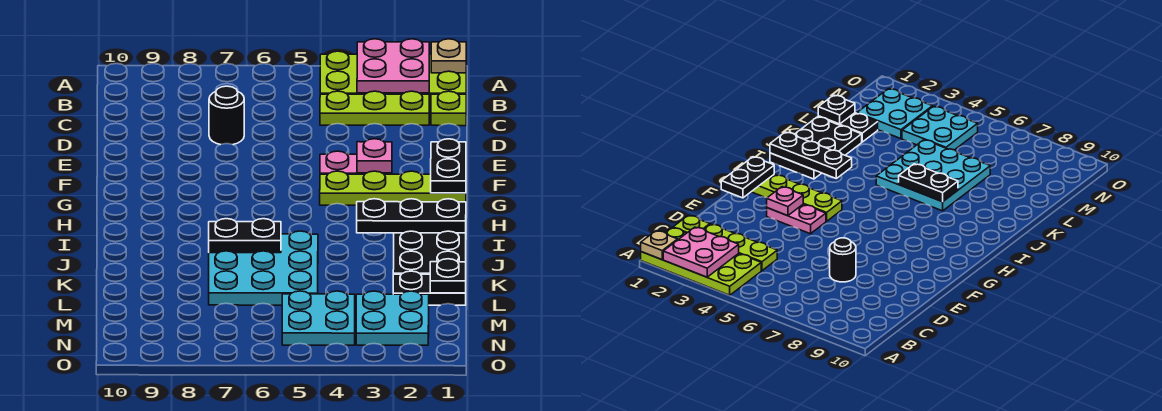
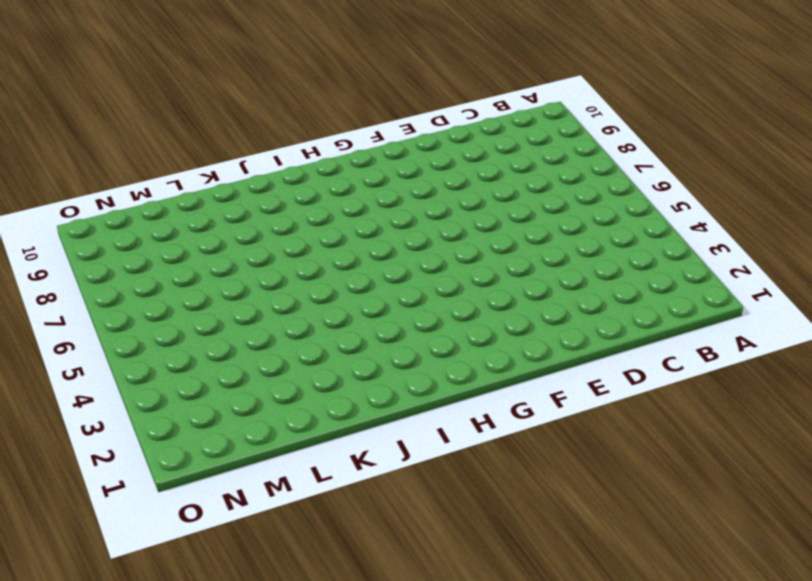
none -> lime plate A1:B4 level 1
none -> lime plate C1 level 1
none -> lime plate C2:C4 level 1

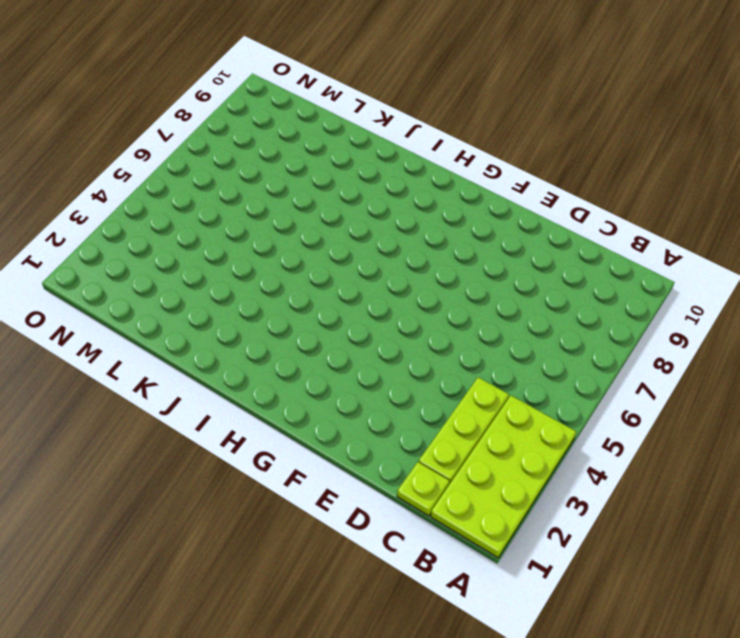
none -> black round brick D7 level 1
none -> pink plate F3:F4 level 1
none -> lime plate G1:G4 level 1

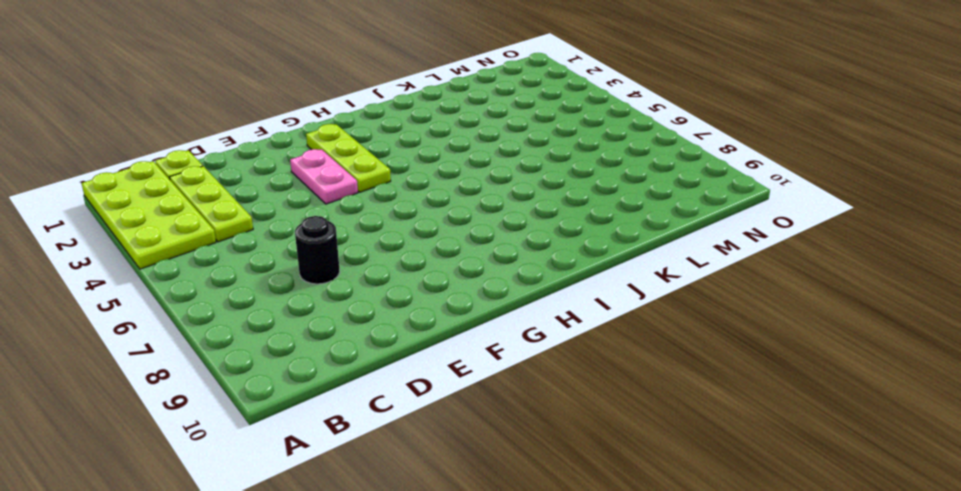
lime plate G2:G4 level 1 -> lime plate G1:G4 level 1
none -> black plate I1:K2 level 1
none -> cyan plate J5:L7 level 1
none -> black plate L1:L2 level 1

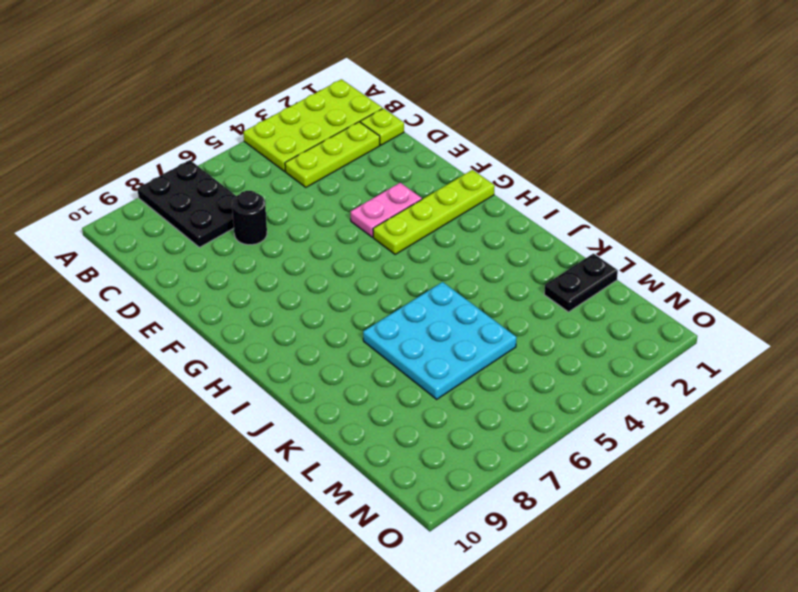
black plate A7:C8 level 1 -> black plate I1:K2 level 1
none -> cyan plate M2:N3 level 1
none -> cyan plate M4:N5 level 1
none -> tan plate A1 level 2

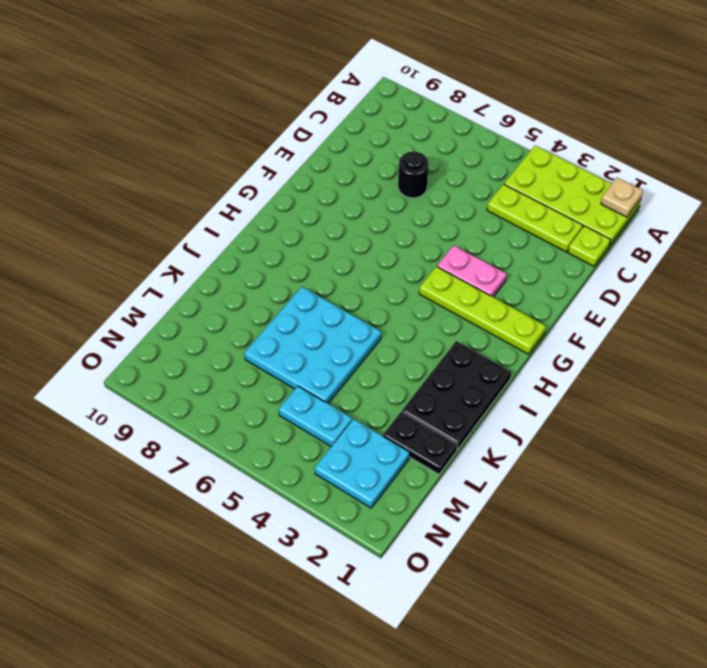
cyan plate M4:M5 level 1 -> cyan plate M4:N5 level 1
none -> pink plate A2:B3 level 2
none -> black plate F1:G1 level 2
none -> pink plate F3 level 2

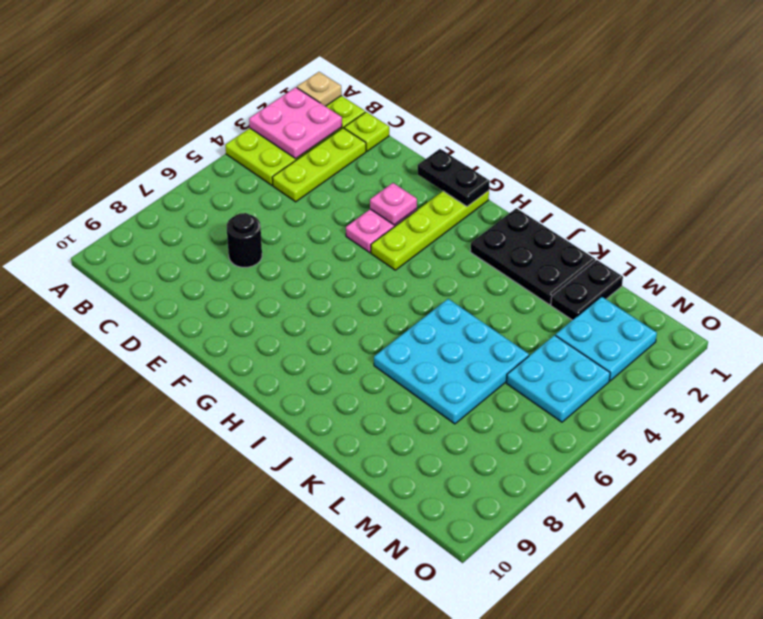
none -> black plate I1:I3 level 2
none -> black plate J6:J7 level 2
none -> black plate L1 level 2

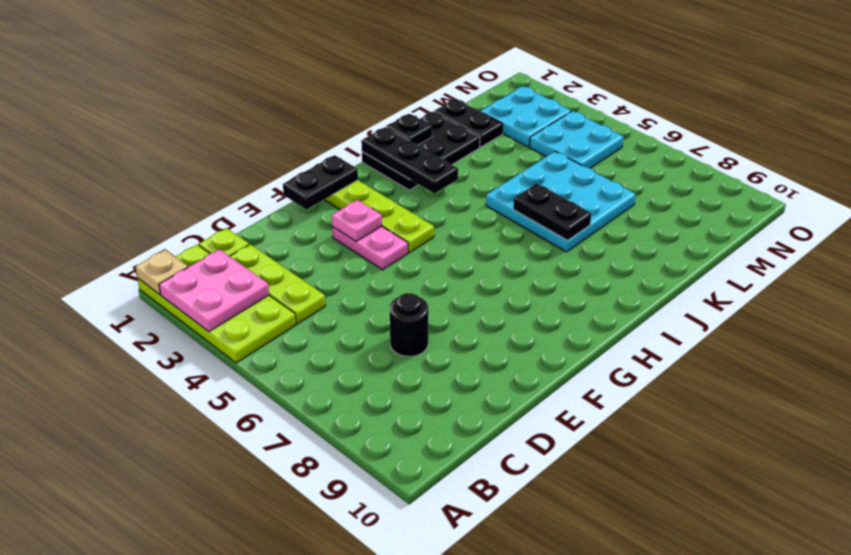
black plate J1 level 2 -> black plate L1 level 2

